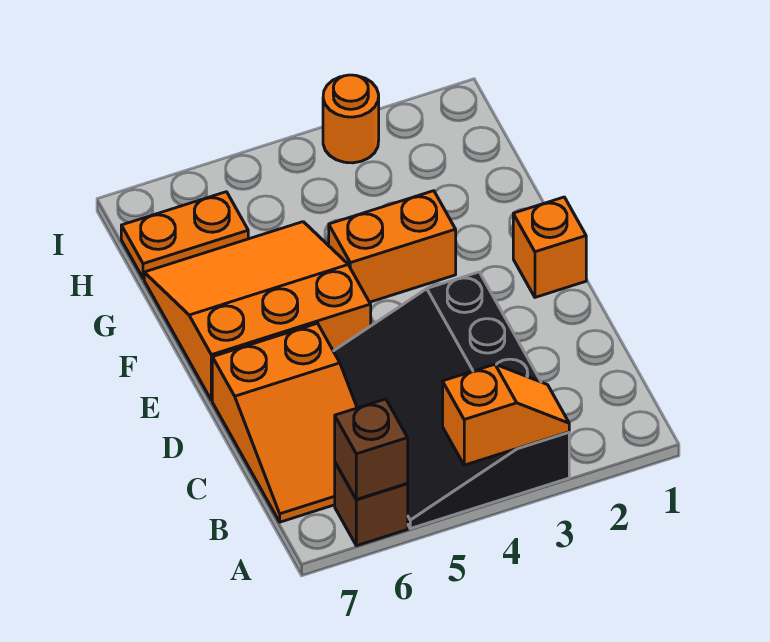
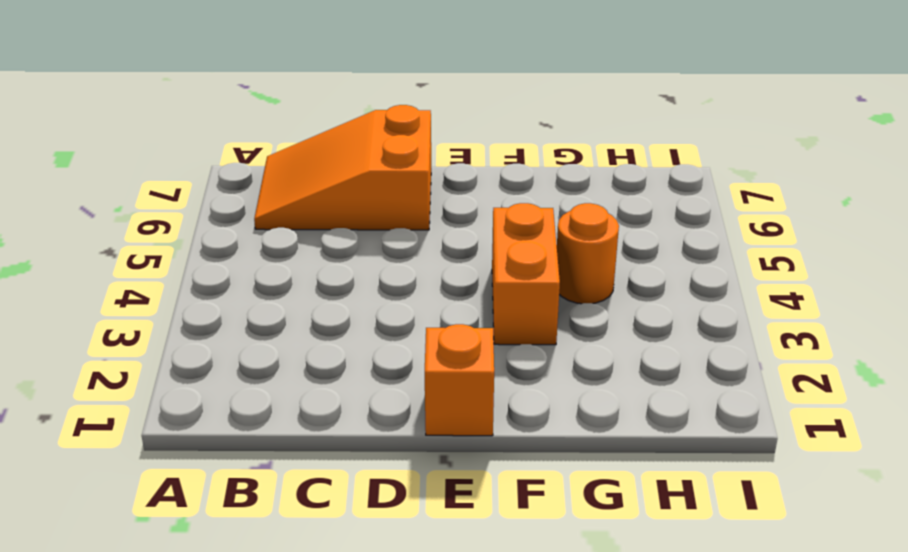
orange round brick G4 level 1 -> orange round brick I3 level 1
none -> black slope A3:D5 level 1 top 3
none -> brown brick A6 level 1

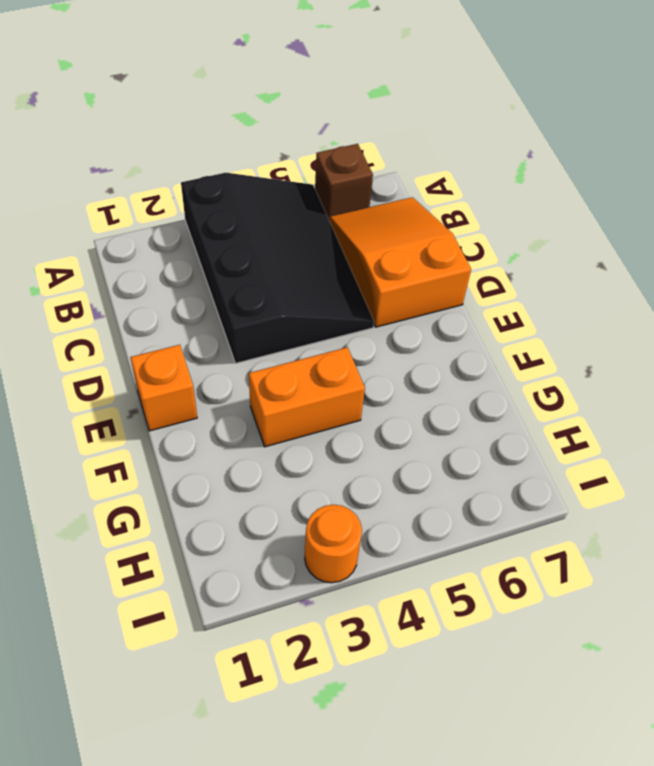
none -> orange slope E5:G7 level 1 top E
none -> orange plate H6:H7 level 1

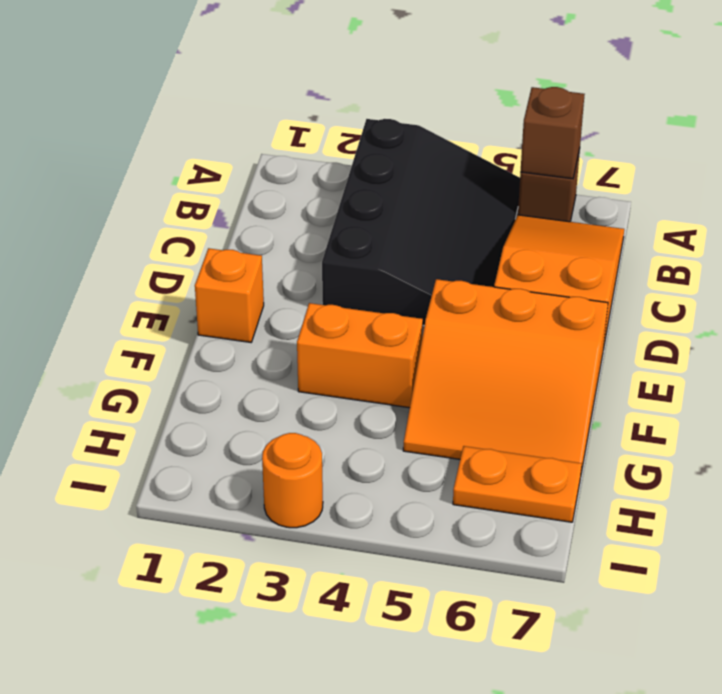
none -> orange slope A3:A4 level 2 top 4

